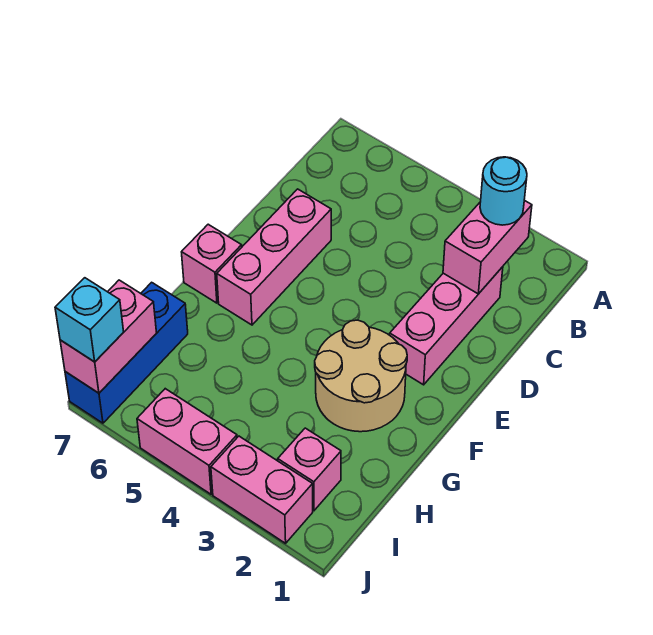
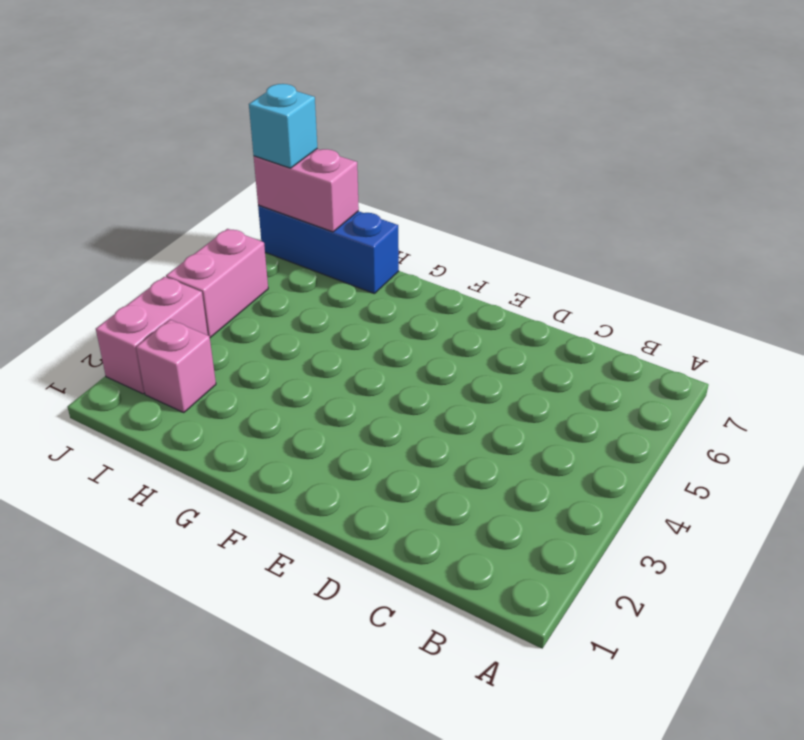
none -> pink brick C2:E2 level 1
none -> pink brick D6:F6 level 1
none -> tan round brick F2:G3 level 1

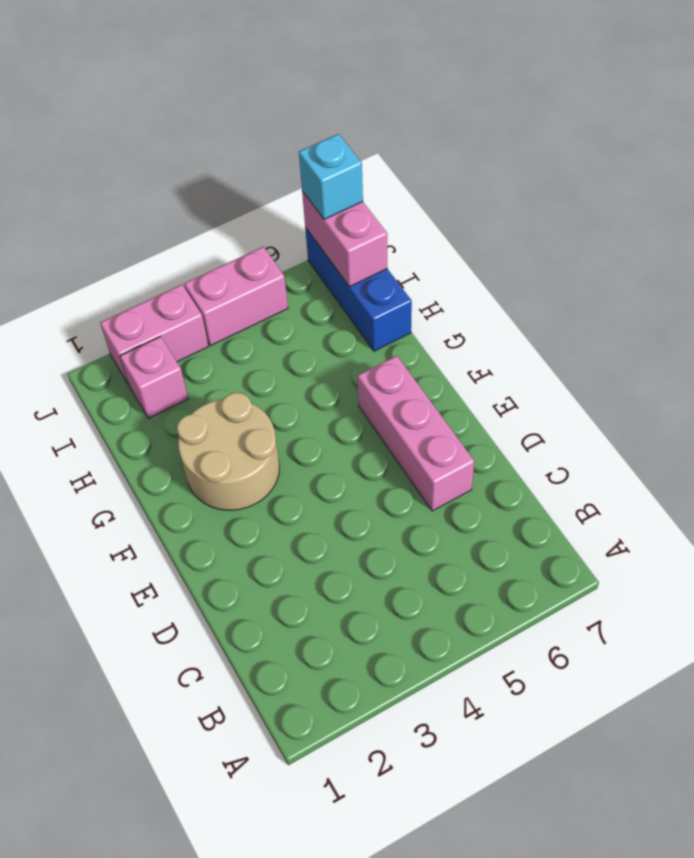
none -> pink brick C2:E2 level 1
none -> pink brick F7 level 1
none -> pink brick B2:C2 level 2

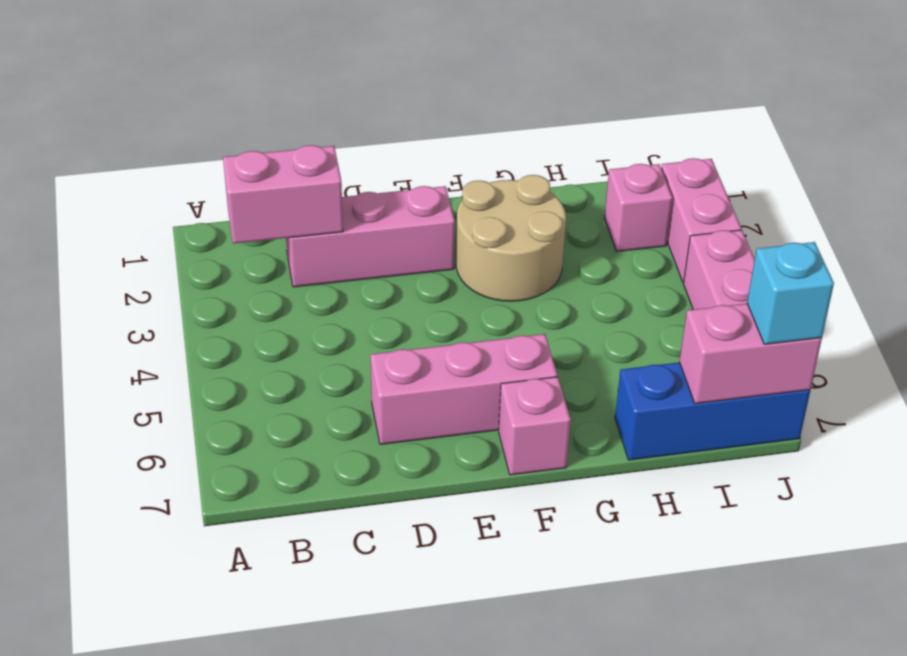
none -> cyan round brick B2 level 3

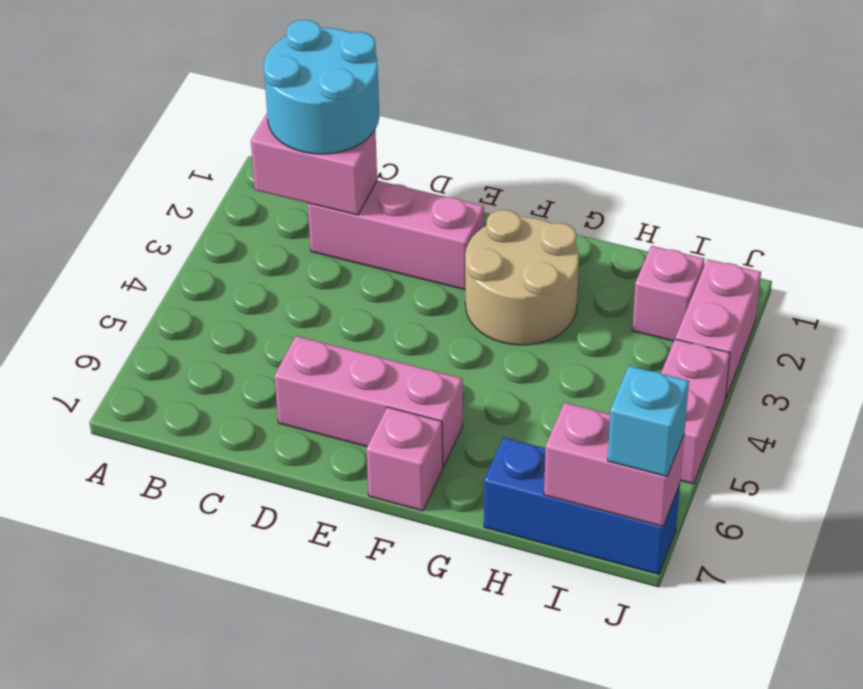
cyan round brick B1:C2 level 3 -> cyan round brick B2 level 3

